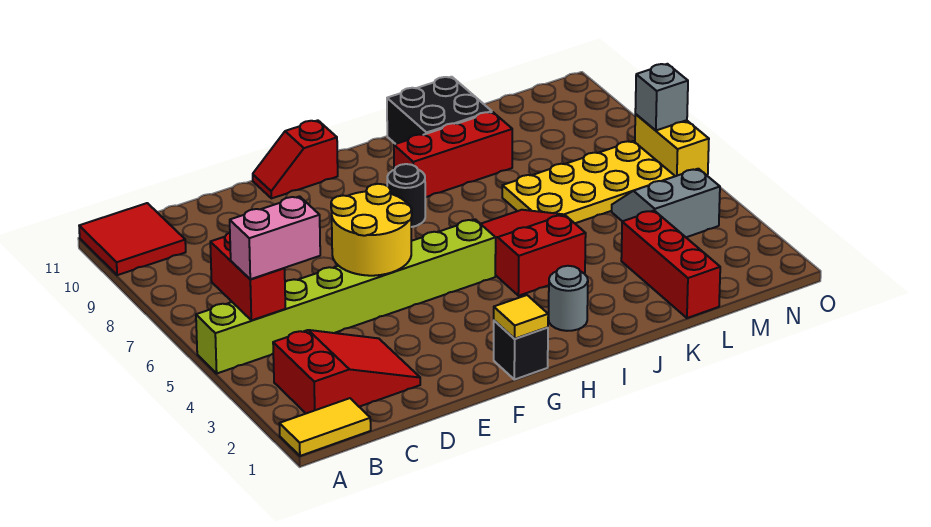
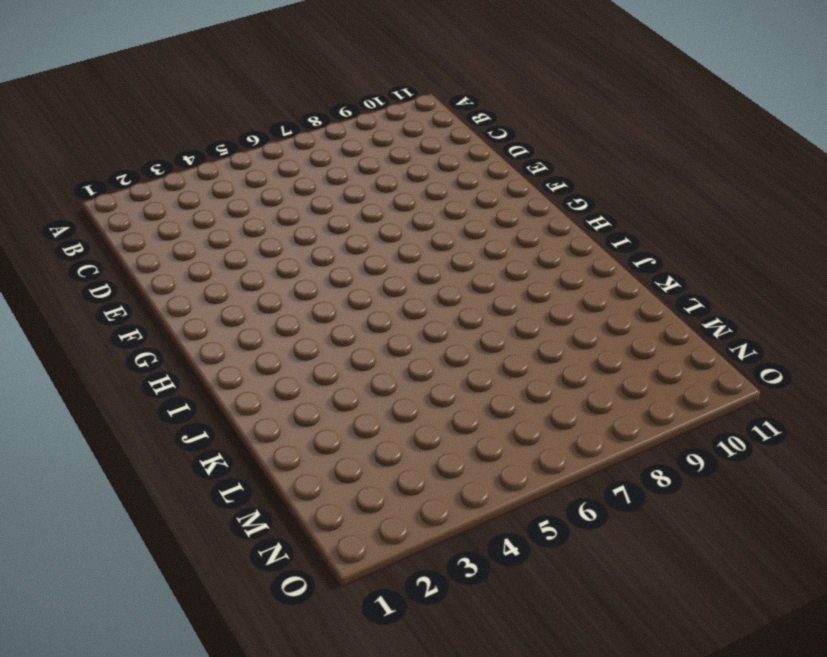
none -> yellow tile A1:B1 level 1
none -> lime brick A5:H5 level 1
none -> red tile A10:B11 level 1

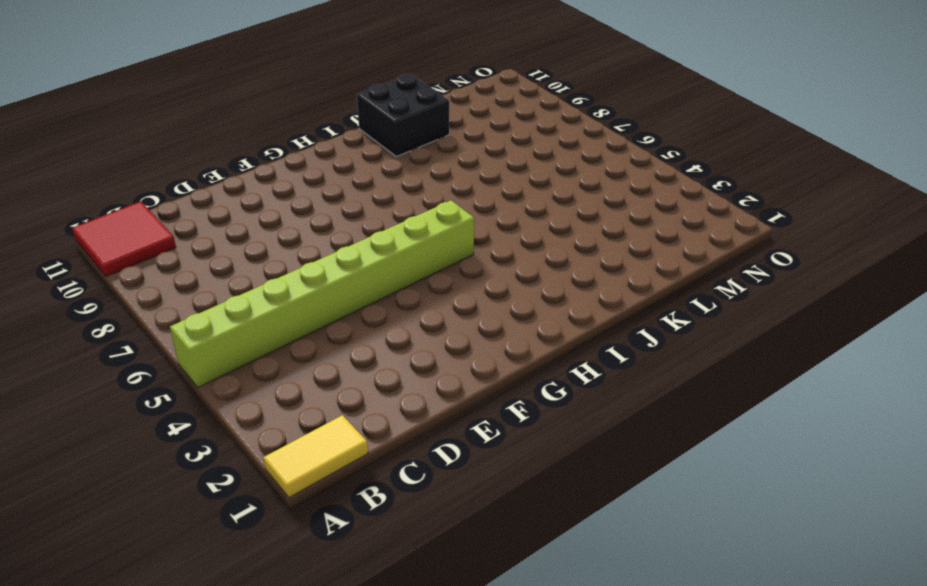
none -> red slope B2:D3 level 1 top B
none -> red slope F11:G11 level 1 top G
none -> black brick G1 level 1

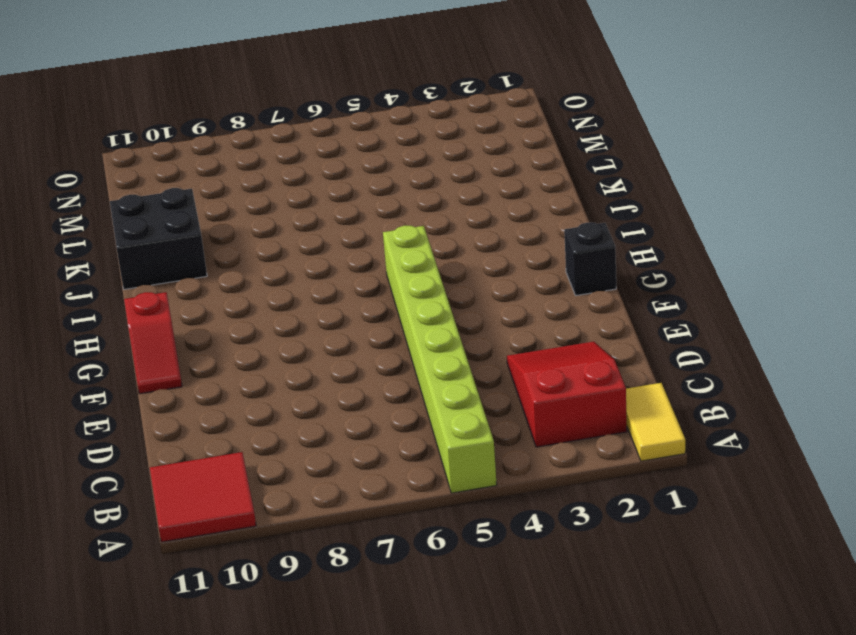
none -> black round brick H8 level 1
none -> grey round brick I2 level 1
none -> red slope I4:J6 level 1 top 4

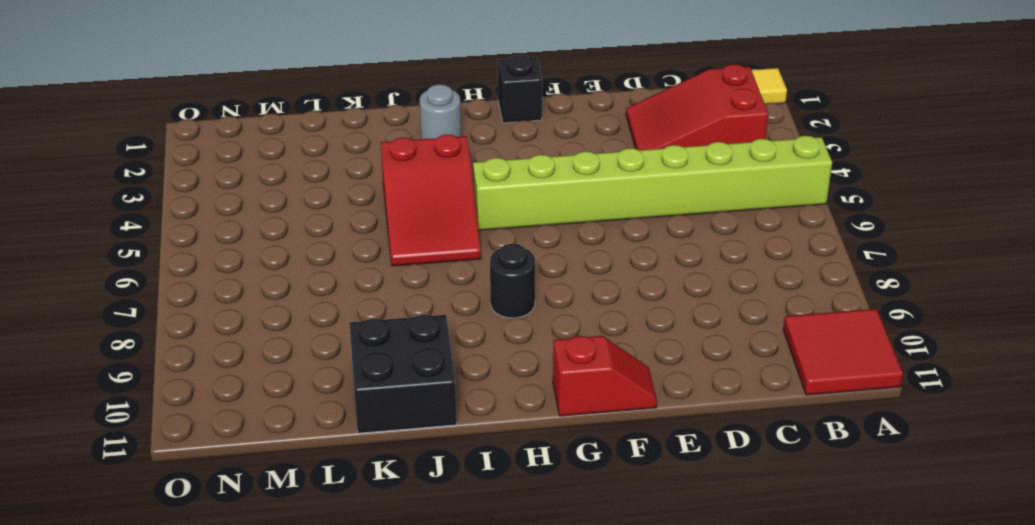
none -> red brick I9:K9 level 1
none -> yellow plate K6:N7 level 1
none -> red brick L1:L3 level 1

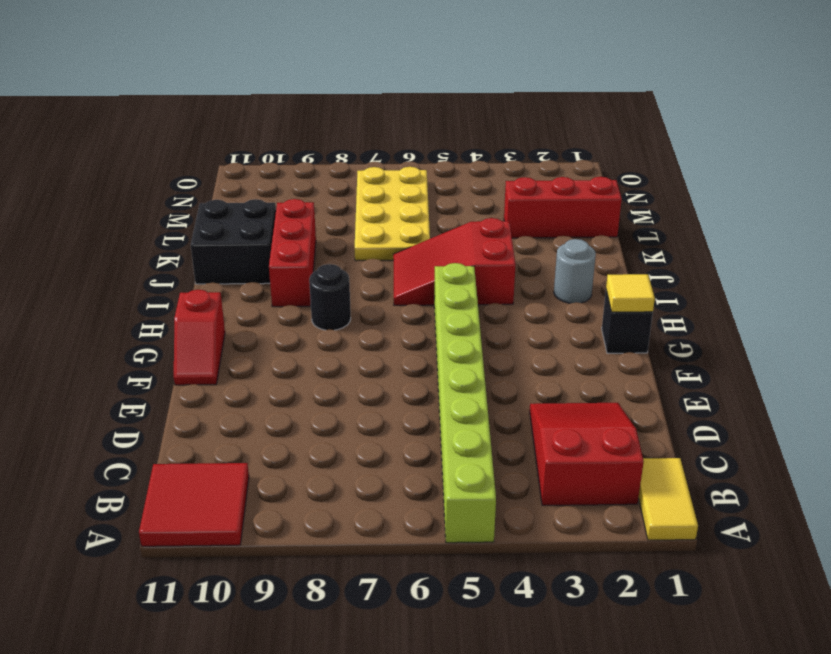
none -> grey slope M4:N5 level 1 top 4
none -> yellow brick O6:O7 level 1
none -> red brick B5:B6 level 2

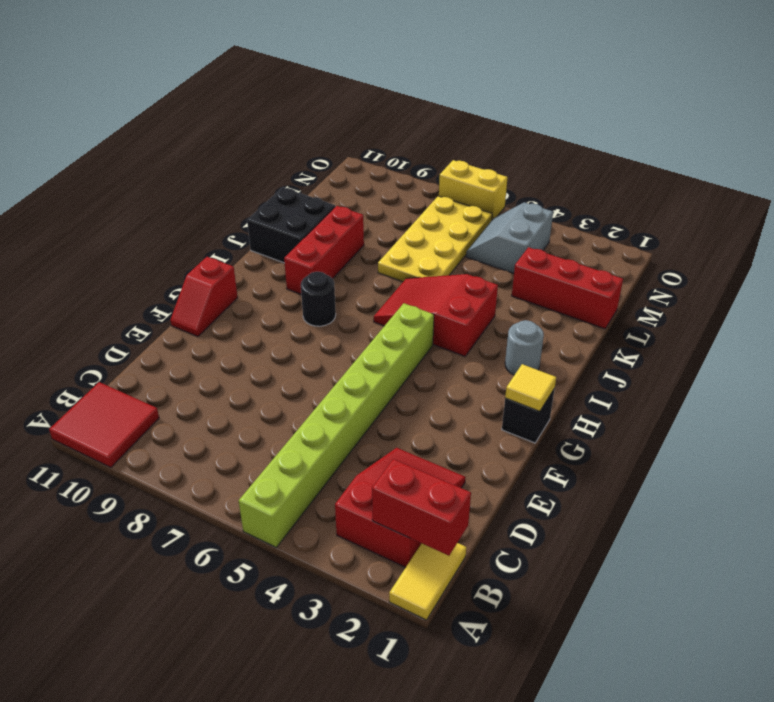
red brick B1:B2 level 2 -> red brick B5:B6 level 2
none -> yellow round brick E5:F6 level 2
none -> grey brick O7 level 2
none -> pink brick B5:C5 level 3

